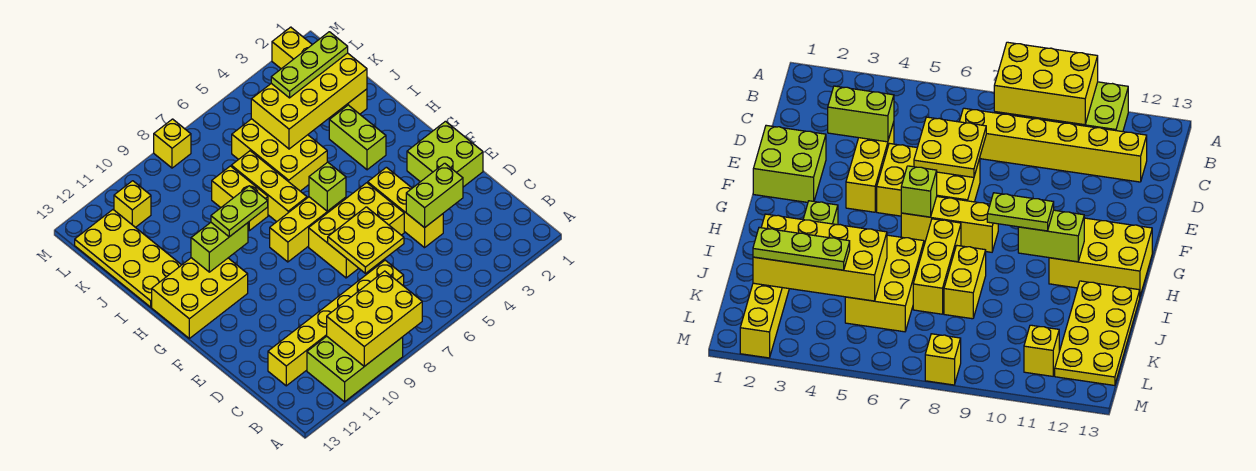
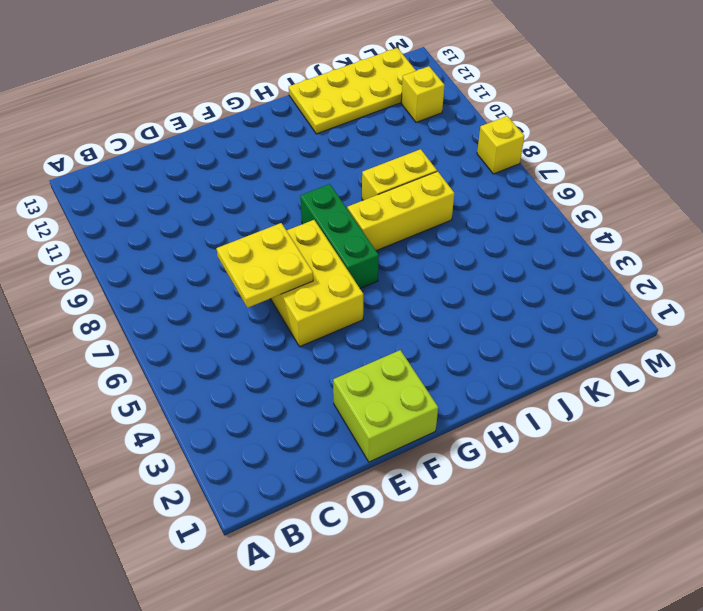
green brick G6:G8 level 1 -> yellow brick G6:G8 level 1
none -> lime brick A9:B11 level 1
none -> yellow brick C7:C12 level 1
none -> yellow brick D4:F4 level 1

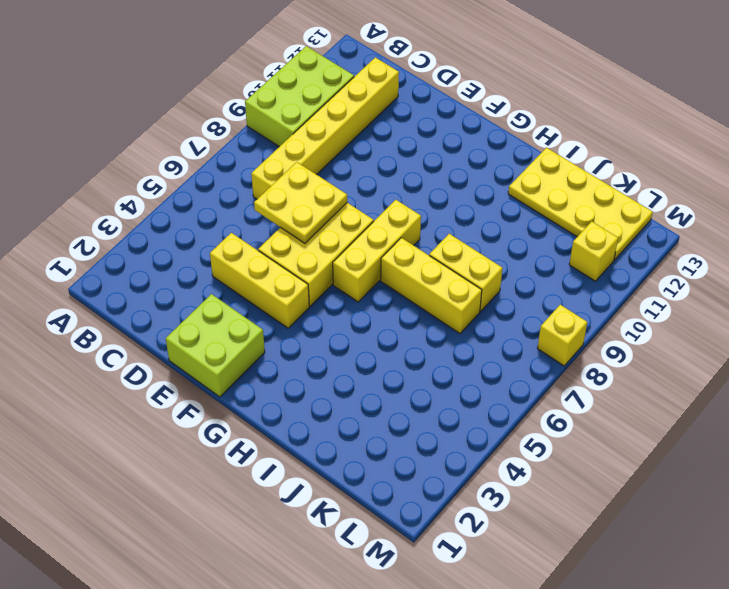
none -> yellow brick G11:H13 level 1
none -> lime brick H3:I3 level 1
none -> yellow brick I5:K6 level 1

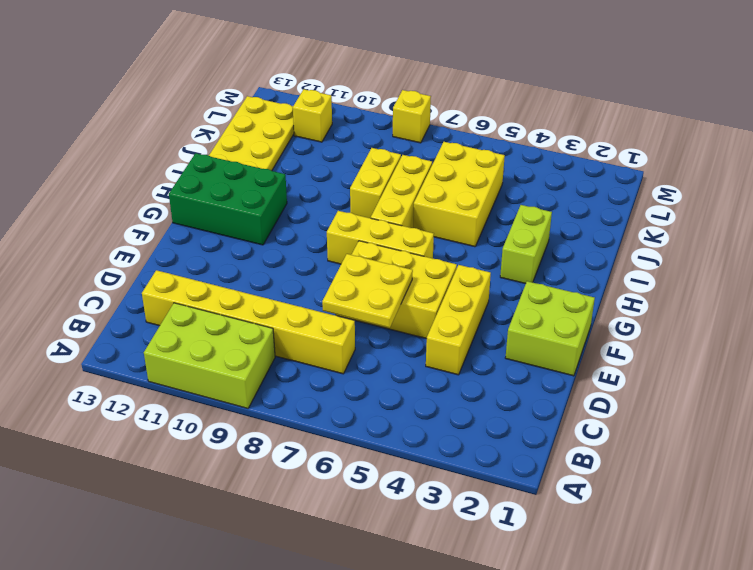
green brick G11:H13 level 1 -> yellow brick G11:H13 level 1
none -> yellow brick J2:M2 level 1
none -> yellow brick A8:B10 level 2
none -> lime brick D3:D4 level 2

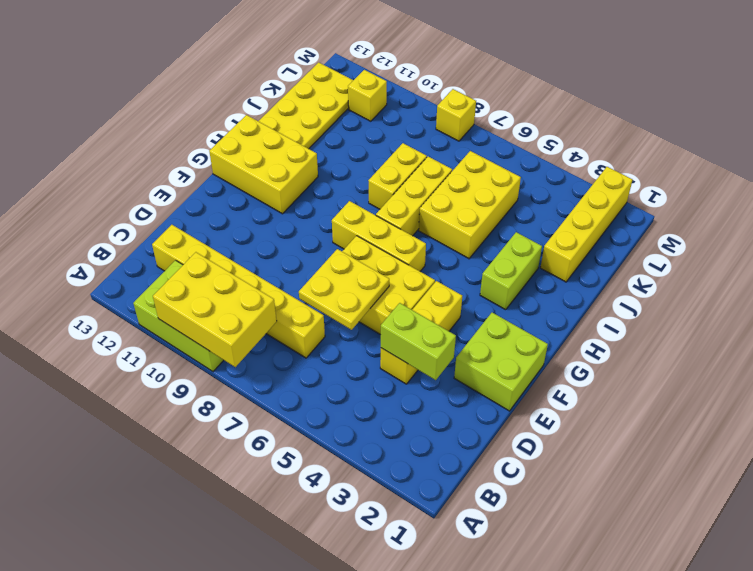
none -> lime brick G6 level 2
none -> lime brick H10:H11 level 2
none -> yellow brick J2:K5 level 2

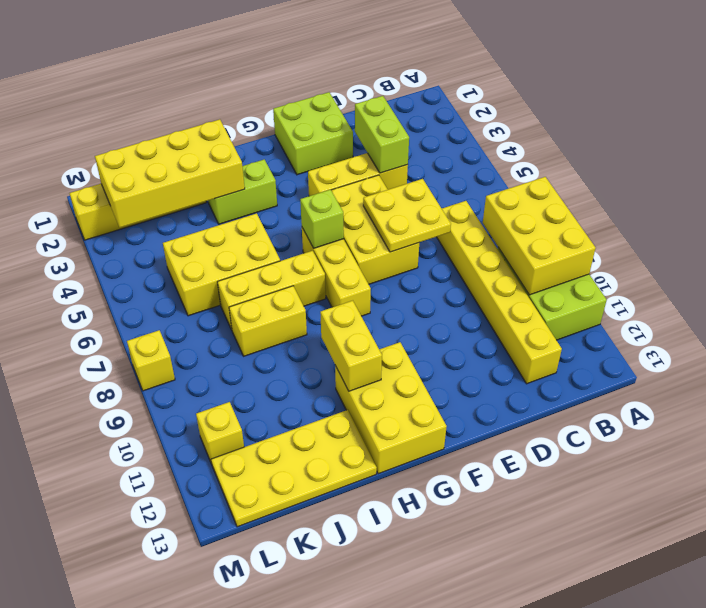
yellow brick H10:H11 level 2 -> lime brick H10:H11 level 2
yellow brick I2:L3 level 2 -> yellow brick J2:K5 level 2
none -> lime plate H9:H10 level 3
none -> lime plate K2:K4 level 3

